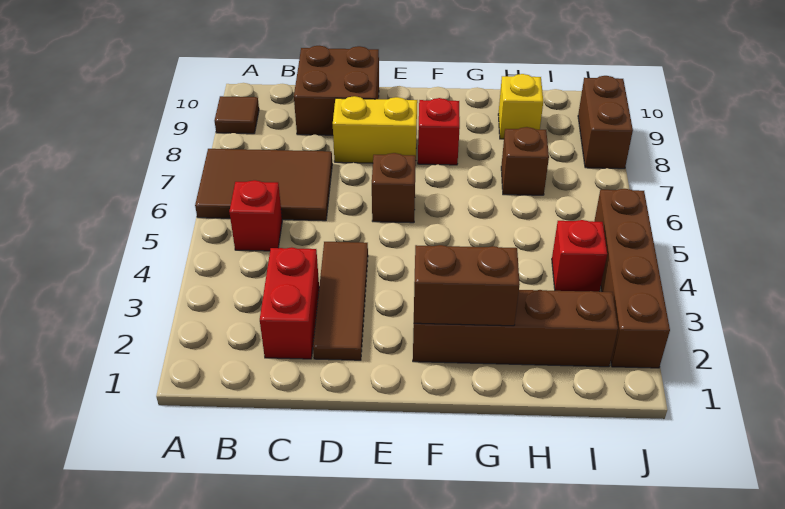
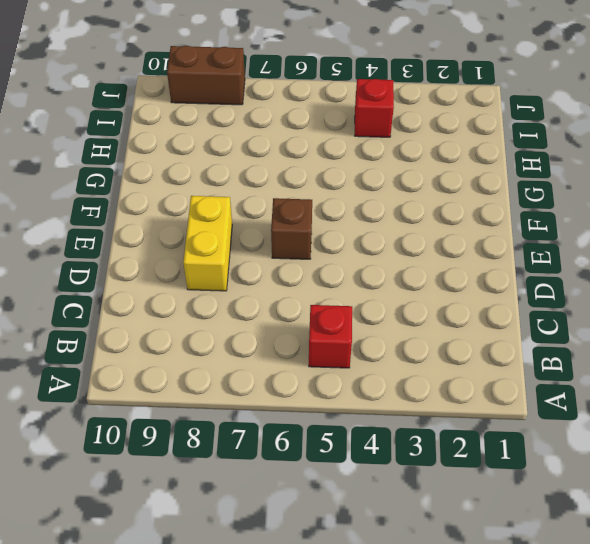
none -> brown tile A6:C7 level 1
none -> brown tile A9 level 1
none -> red brick C2:C3 level 1

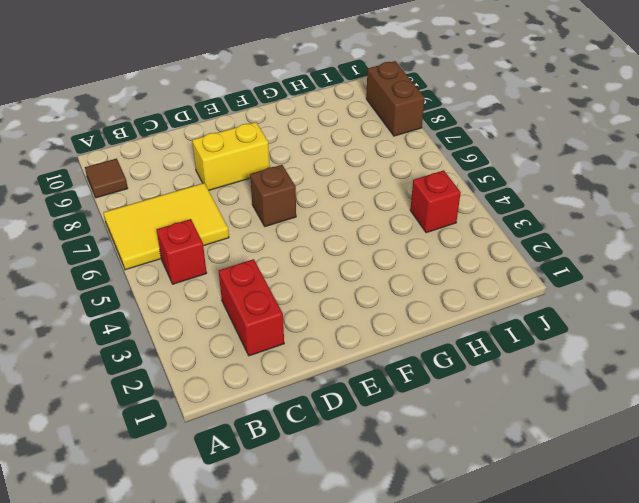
yellow tile A6:C7 level 1 -> brown tile A6:C7 level 1
none -> brown brick C9:D10 level 1
none -> brown tile D2:D4 level 1
none -> brown brick F2:I2 level 1

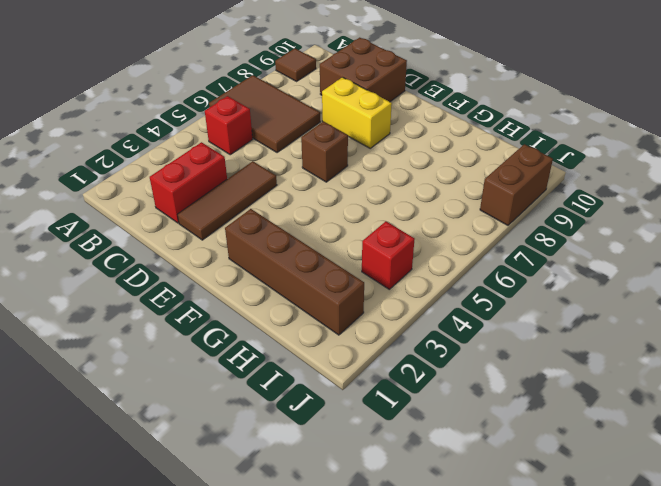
none -> red brick F8 level 1
none -> brown brick H7 level 1
none -> yellow brick H9 level 1

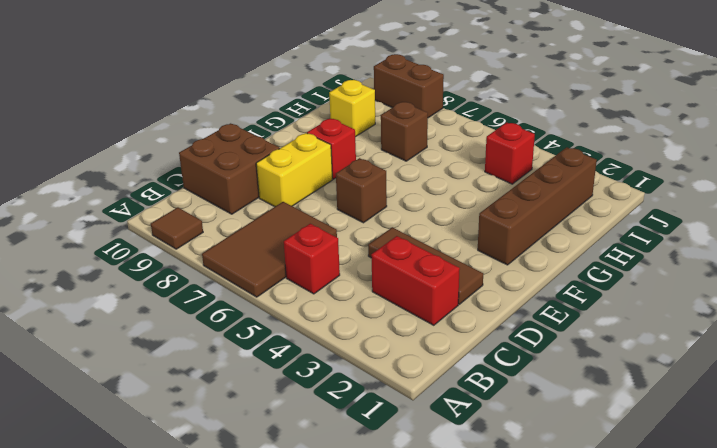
none -> brown brick J2:J5 level 1
none -> brown brick F2:G2 level 2

